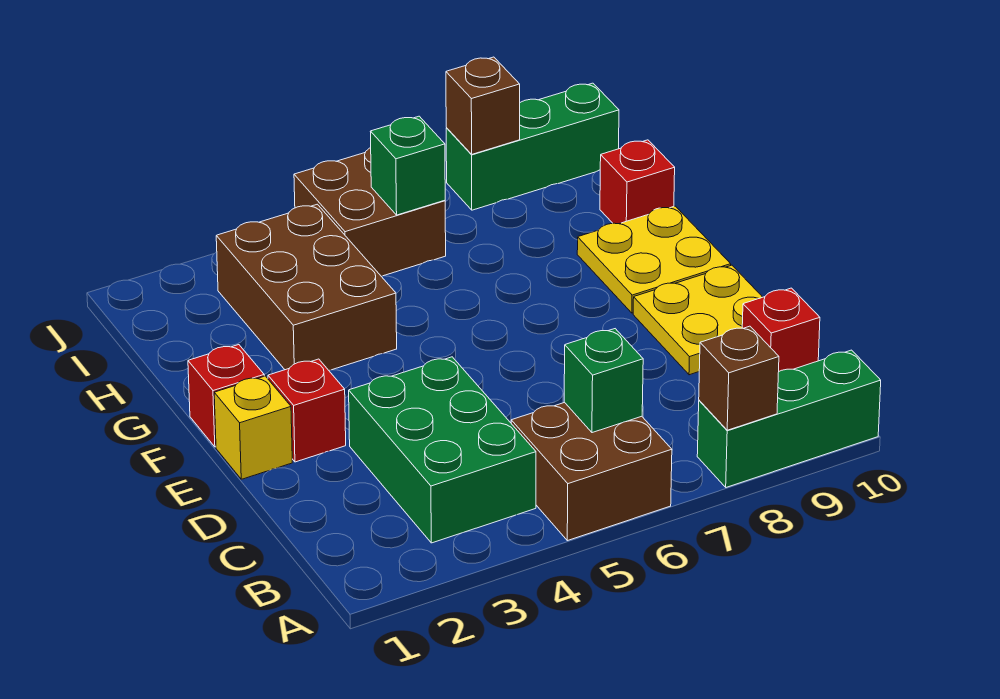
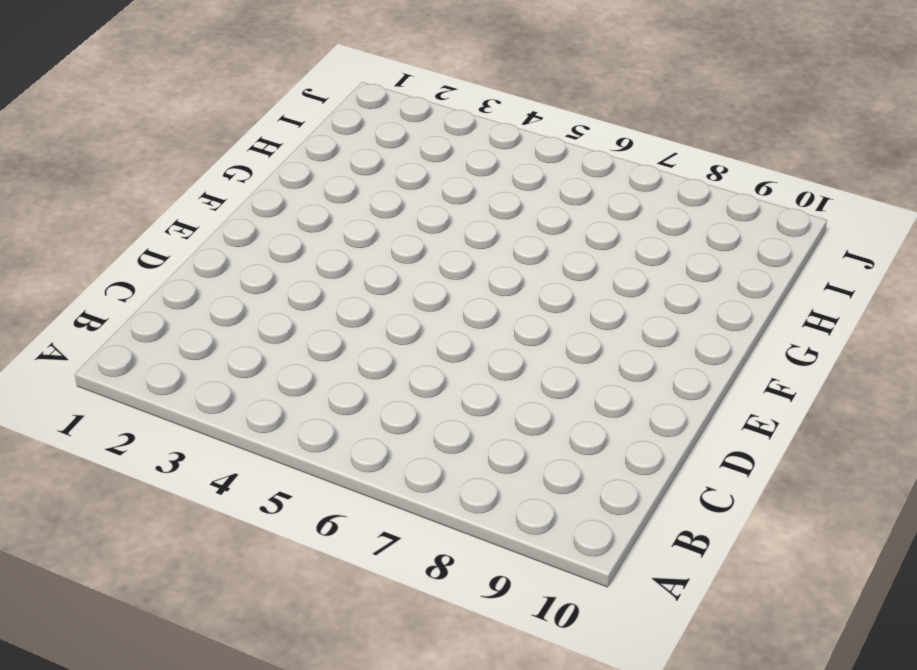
none -> brown brick A5:B6 level 1
none -> green brick A8:A10 level 1
none -> green brick B3:D4 level 1

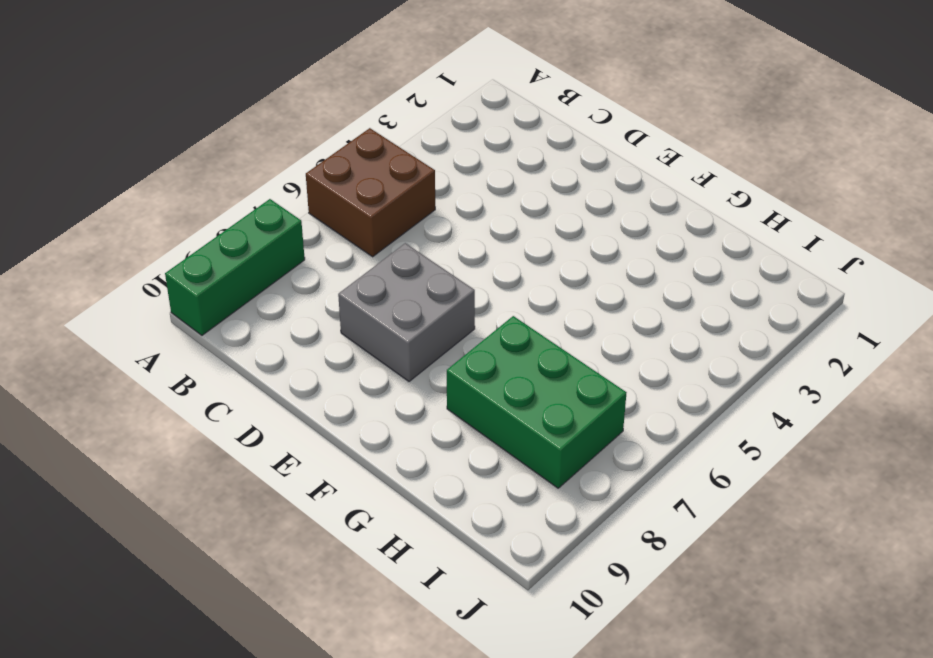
grey brick D7:E8 level 1 -> none
green brick G7:I8 level 1 -> green brick B3:D4 level 1
none -> red brick C10 level 1
none -> yellow plate D9:E10 level 1
none -> yellow brick E1 level 1

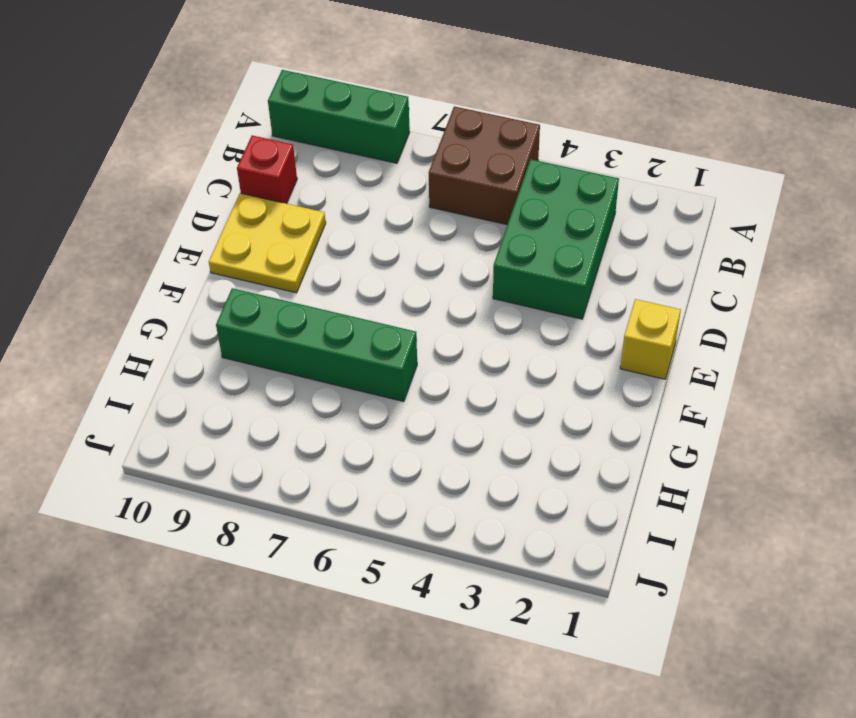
green brick G6:G9 level 1 -> yellow plate F9:G10 level 1
none -> red brick E2 level 1
none -> red brick F1 level 1
none -> brown brick G3:I4 level 1

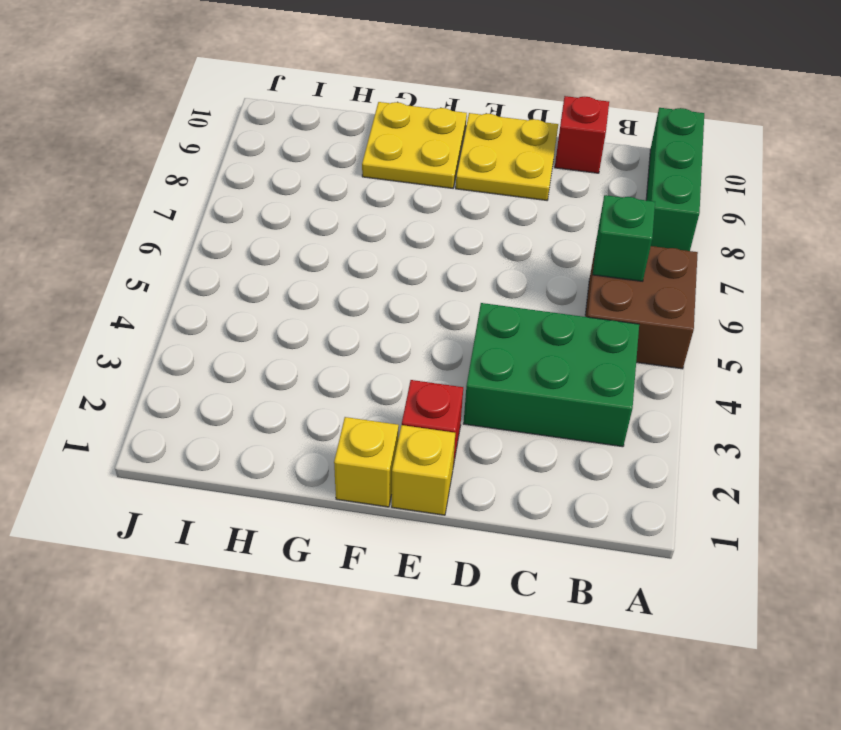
yellow brick F1 level 1 -> red brick F1 level 1
none -> brown brick G3:I4 level 1
none -> red brick H10 level 1
none -> brown brick I5:J6 level 1

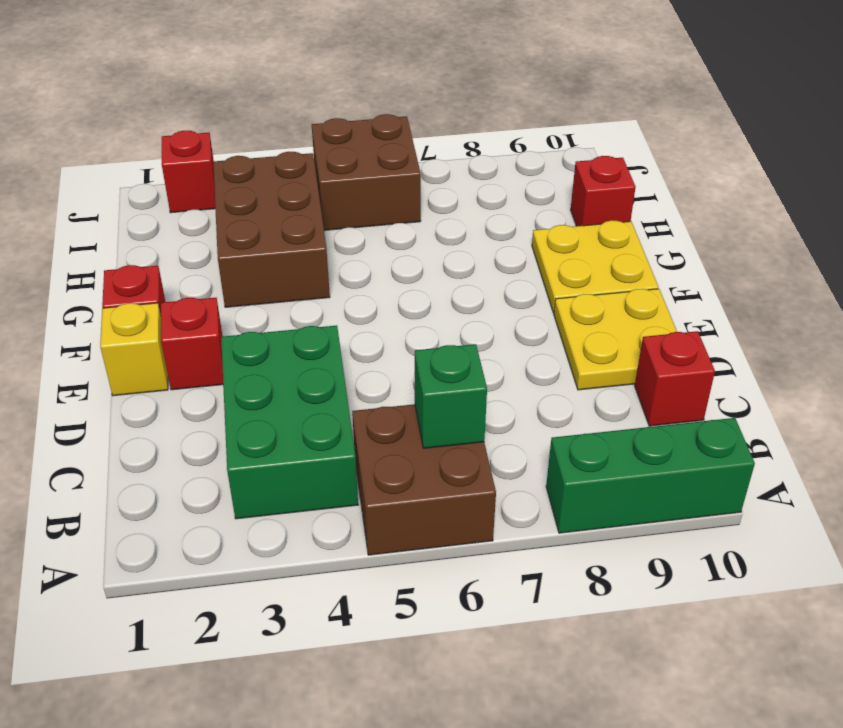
red brick J2 level 1 -> none
none -> green brick J8:J10 level 1
none -> brown brick A8 level 2
none -> green brick I6 level 2

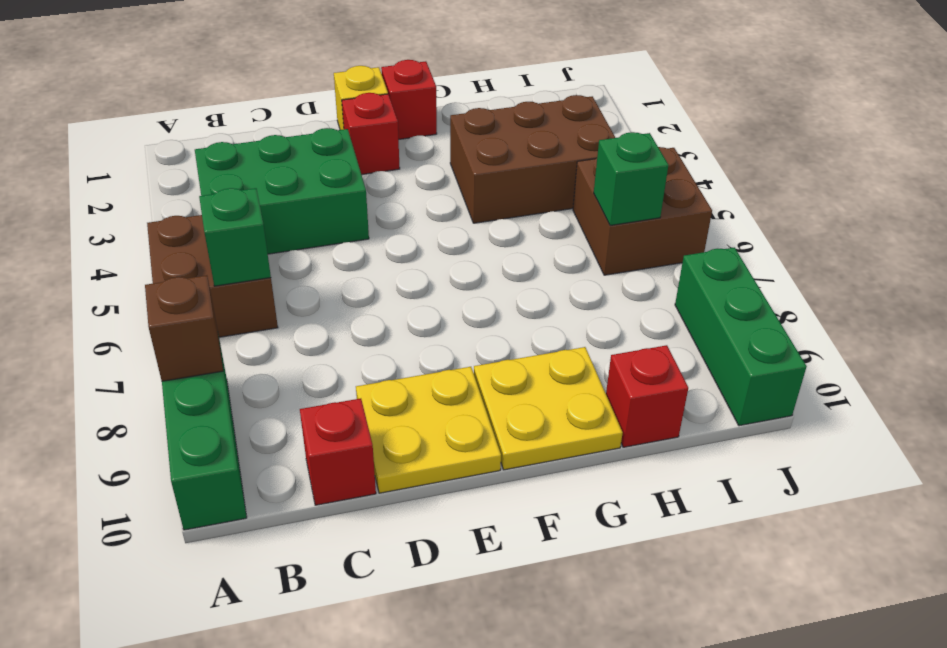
none -> brown brick J8 level 2

